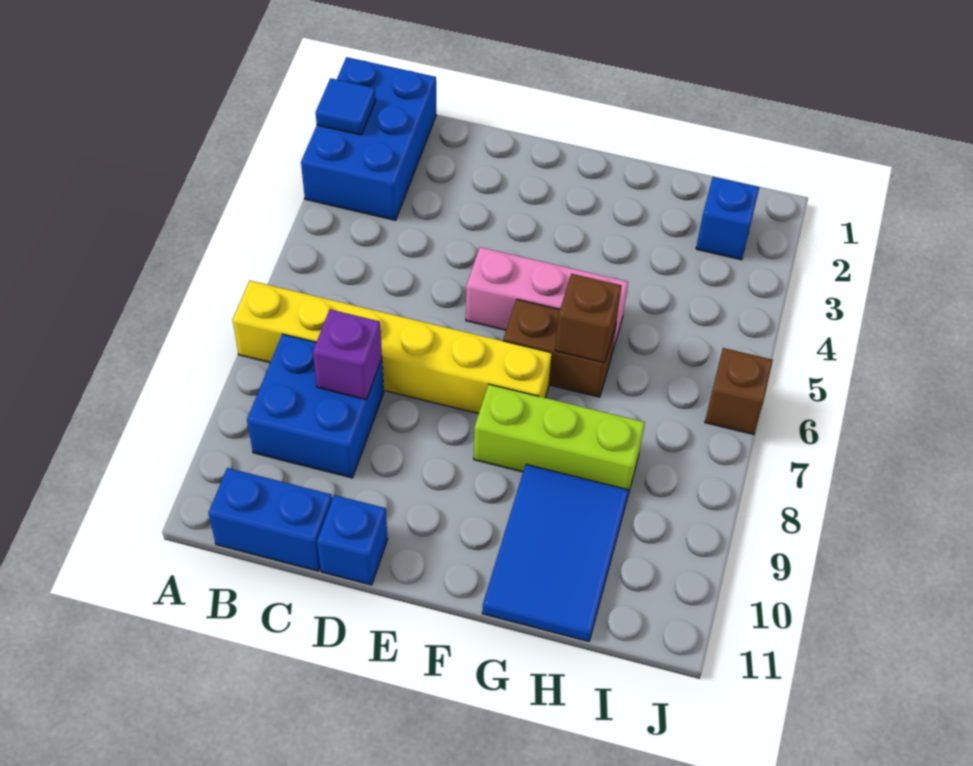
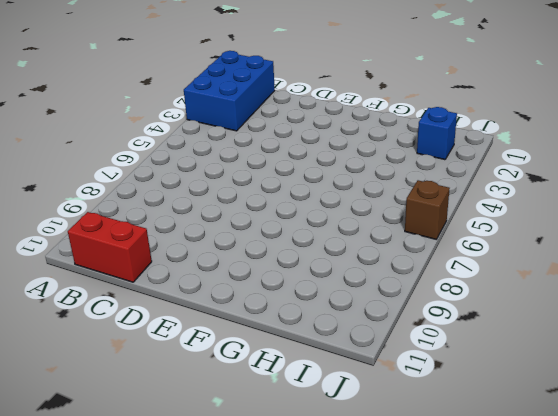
red brick B11:C11 level 1 -> blue brick B11:C11 level 1
none -> yellow brick A7:F7 level 1
none -> blue brick B8:C9 level 1
none -> blue brick D11 level 1

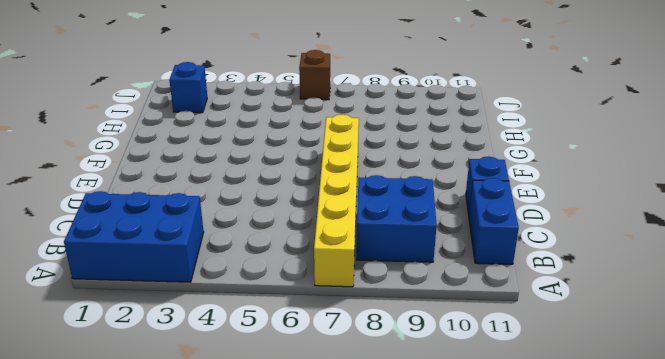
none -> pink brick E5:G5 level 1
none -> brown brick F6:G6 level 1
none -> lime brick F8:H8 level 1

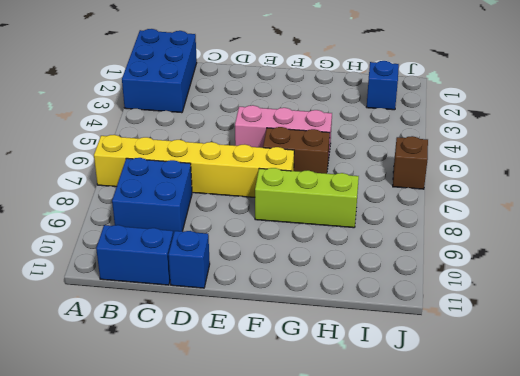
none -> blue tile G9:H11 level 1
none -> blue tile A2 level 2
none -> purple brick C8 level 2

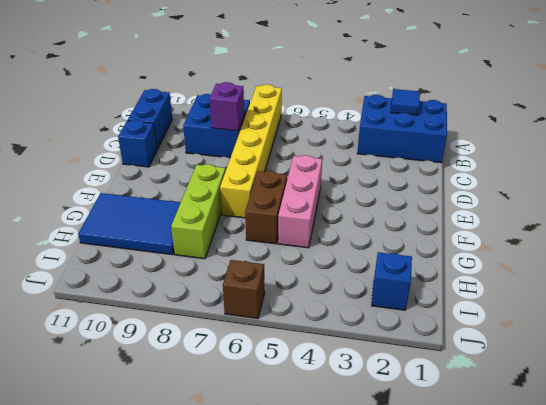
none -> brown brick G6 level 2

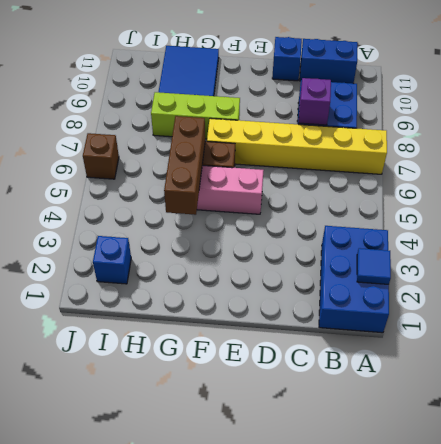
brown brick G4:G6 level 2 -> brown brick G6 level 2

